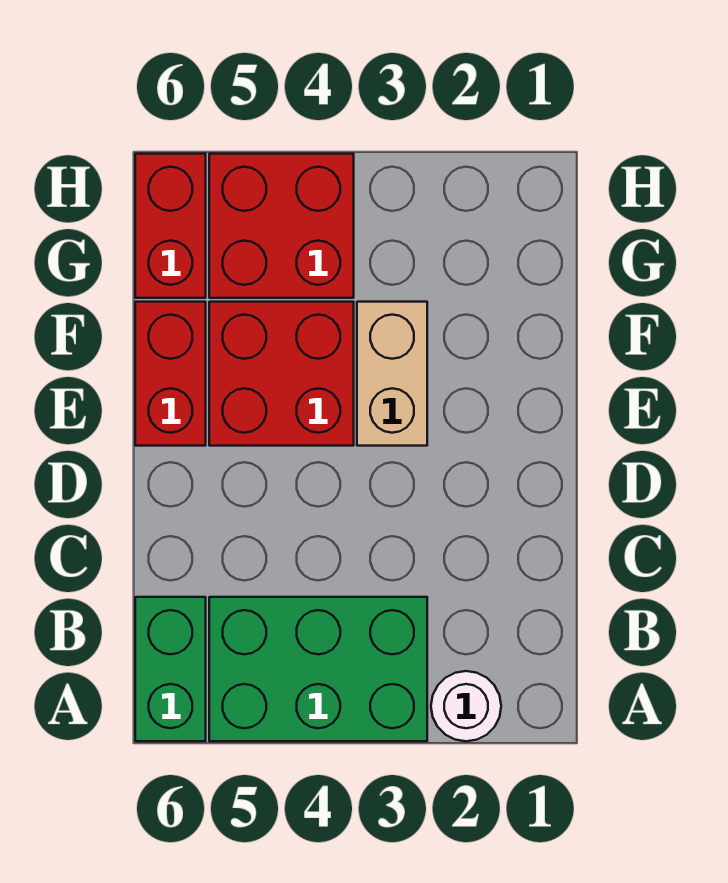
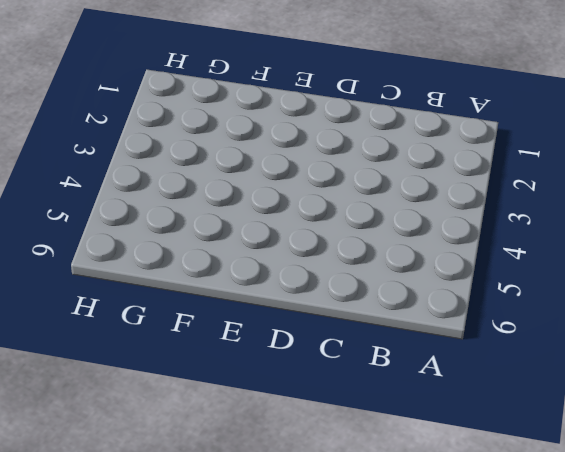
none -> white round brick A2 level 1
none -> green brick A3:B5 level 1

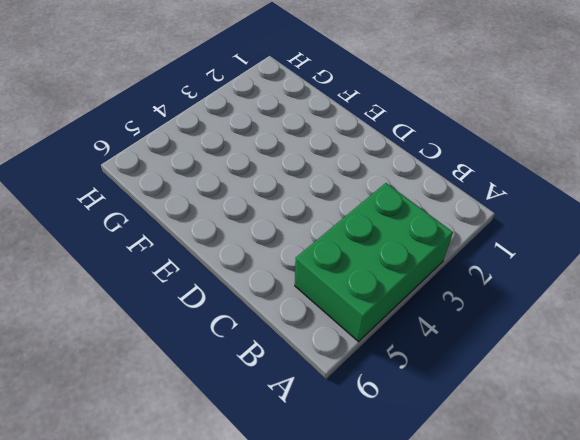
none -> white round brick A2 level 1
none -> green brick A6:B6 level 1

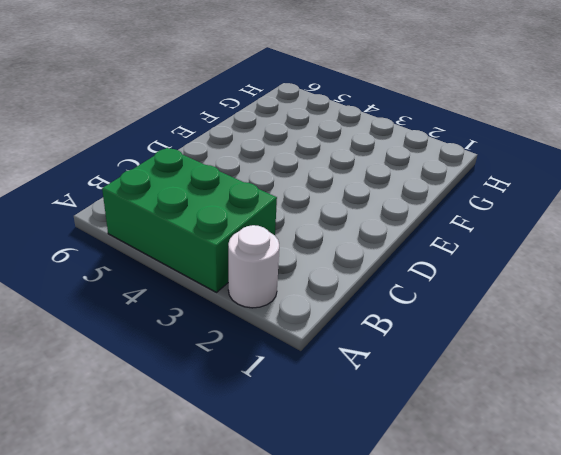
none -> green brick A6:B6 level 1
none -> tan brick E3:F3 level 1

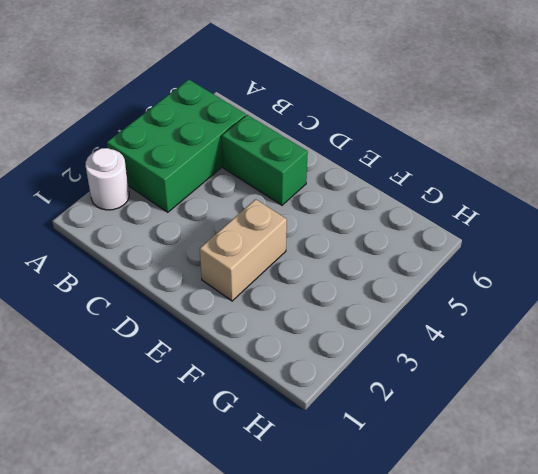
green brick C5:D5 level 1 -> green brick A6:B6 level 1
tan brick E2:E3 level 1 -> tan brick E3:F3 level 1
none -> red brick E4:F5 level 1
none -> red brick E6:F6 level 1

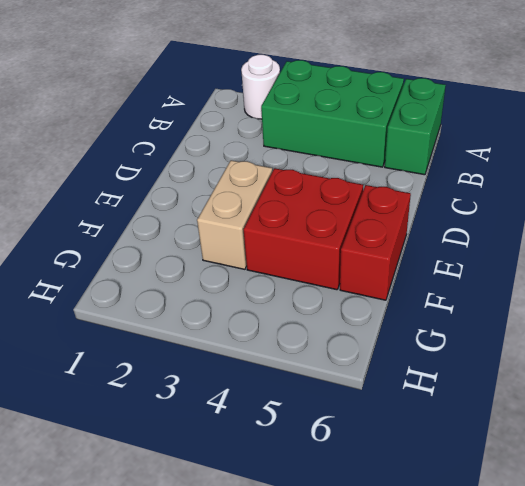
none -> red brick G4:H5 level 1
none -> red brick G6:H6 level 1

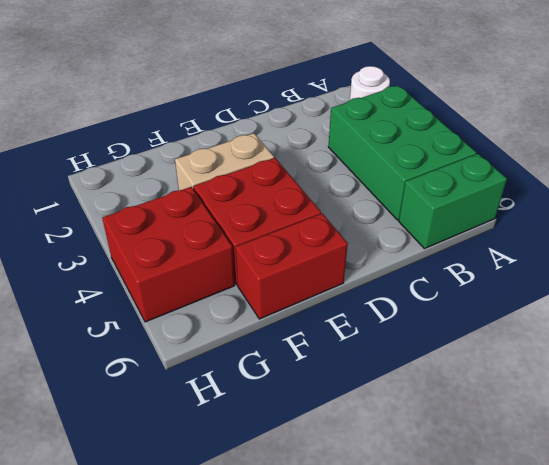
none -> red brick G6:H6 level 1

